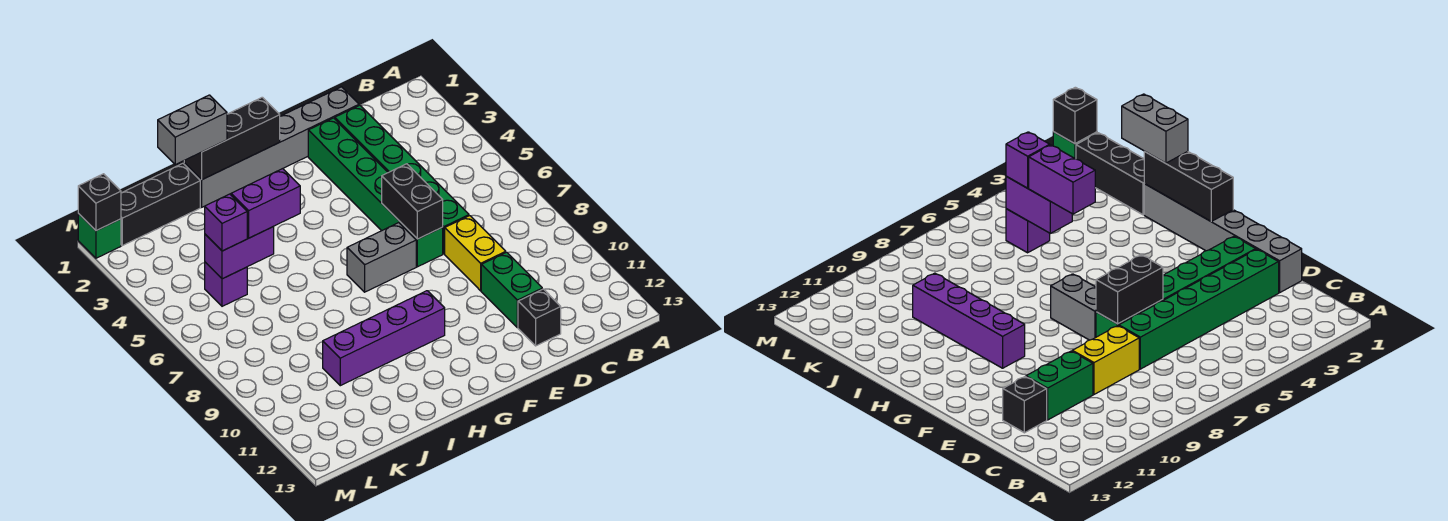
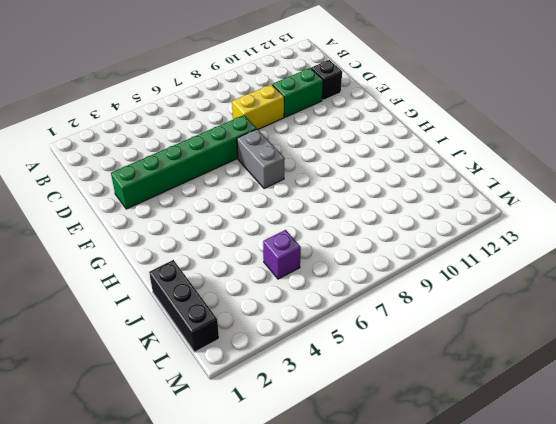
none -> grey brick D1:I1 level 1
none -> green brick D2:D7 level 1
none -> purple brick G10:J10 level 1

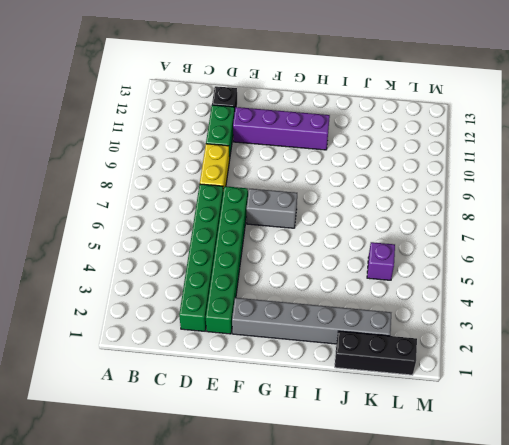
purple brick E11:H11 level 1 -> purple brick G10:J10 level 1
grey brick F2:K2 level 1 -> grey brick D1:I1 level 1
none -> green brick M1 level 1
none -> black brick E6:E7 level 2
none -> black brick G1:I1 level 2

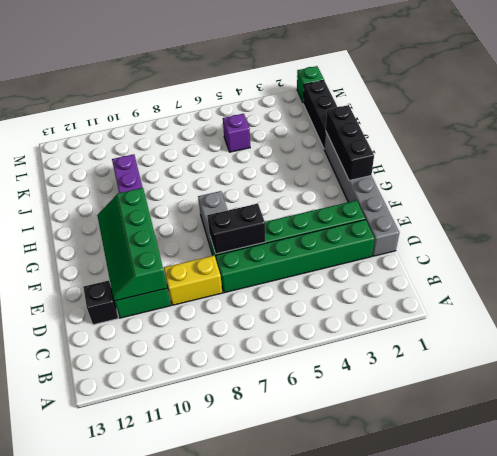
green slope D10:G11 level 2 top 10 -> none
none -> purple brick J5:K5 level 2
none -> black brick M1 level 2
none -> grey brick I1:J1 level 3

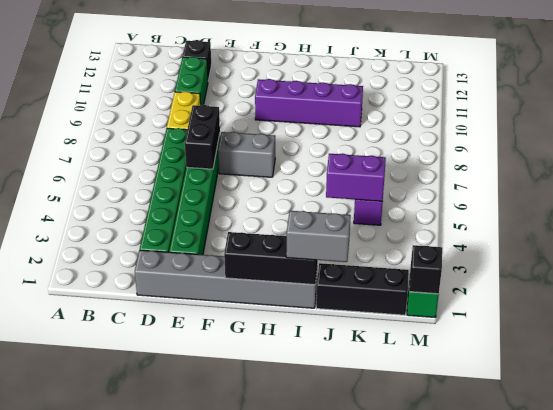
none -> purple brick I5:J5 level 3
none -> purple brick K5 level 3

